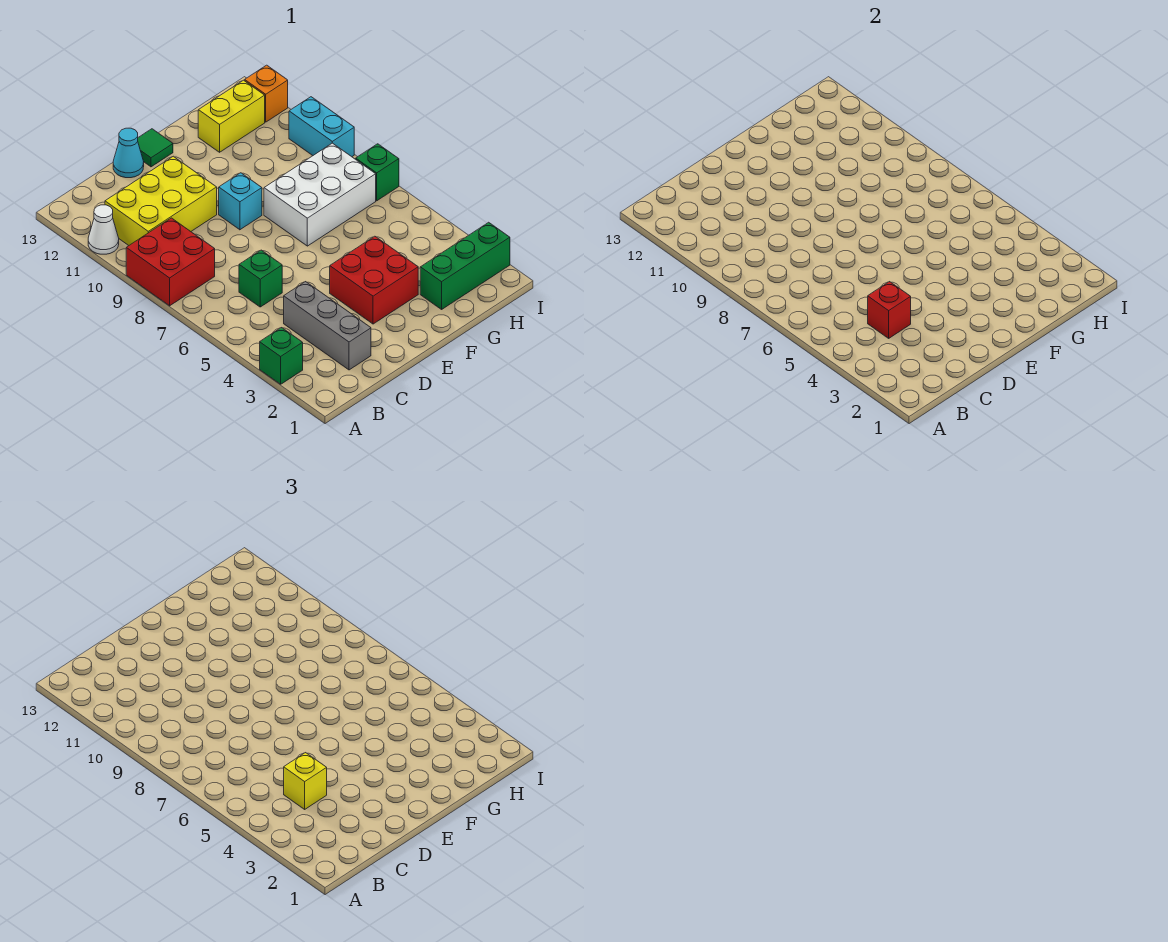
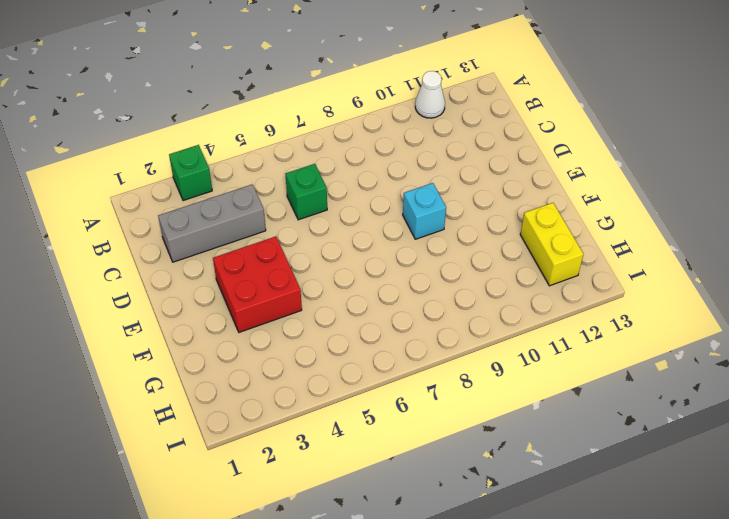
none -> red brick A8:B9 level 1
none -> yellow brick B10:D11 level 1
none -> cyan cone D13 level 1

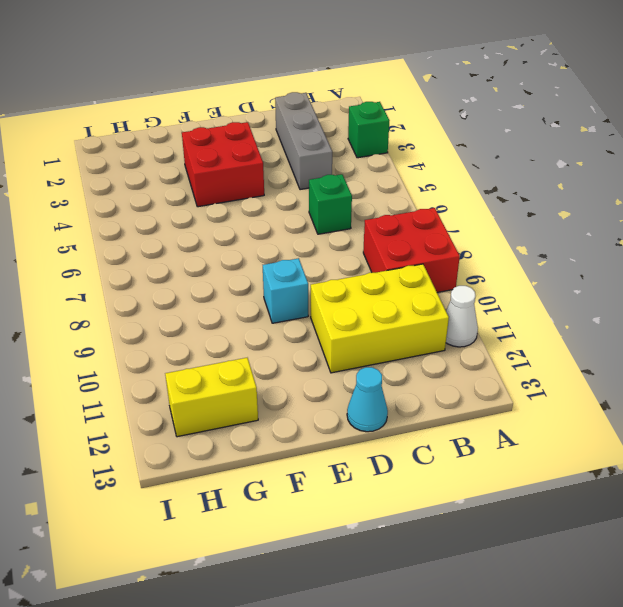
none -> green tile E13 level 1
none -> white brick F7:H8 level 1
none -> green brick G2:I2 level 1

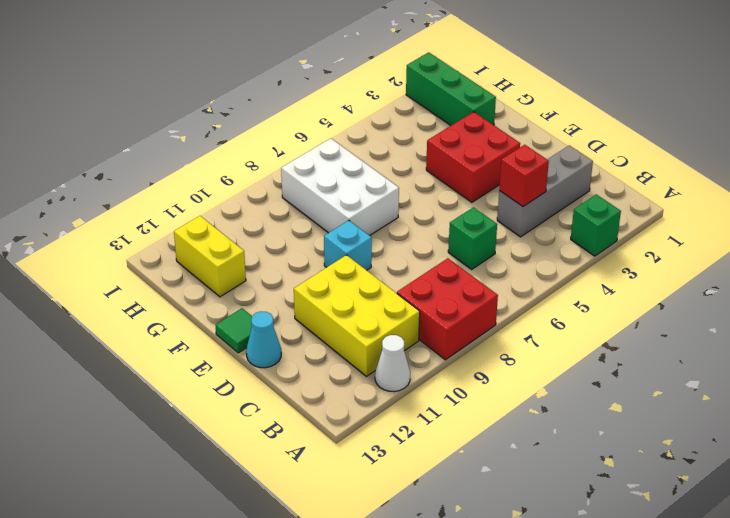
none -> green brick I7 level 1
none -> cyan brick I9:I10 level 1
none -> orange brick I12 level 1

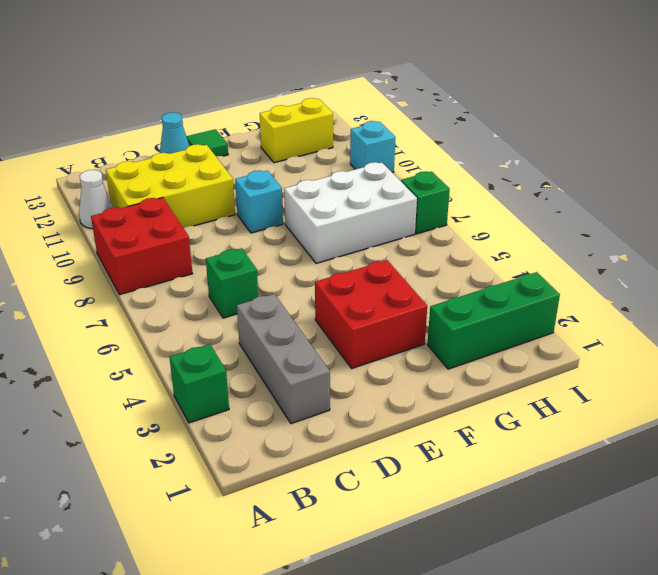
cyan brick I10 level 1 -> cyan brick I9:I10 level 1
none -> orange brick I12 level 1
none -> red brick C4 level 2
none -> yellow brick C4 level 3

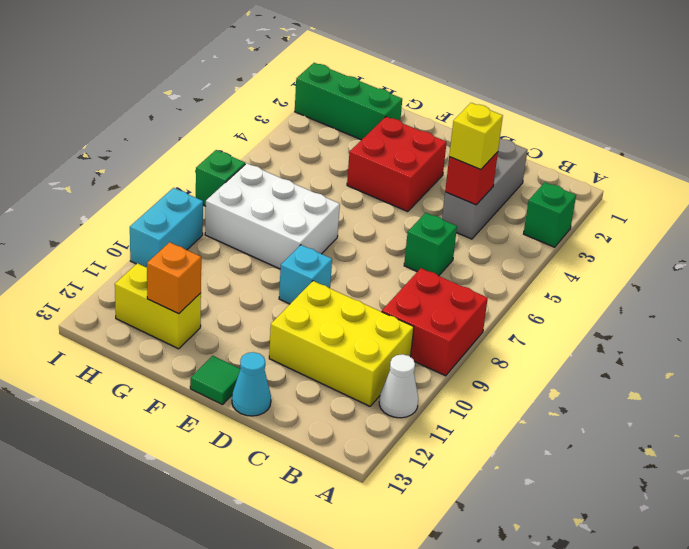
orange brick G12 level 2 -> orange brick I12 level 1

